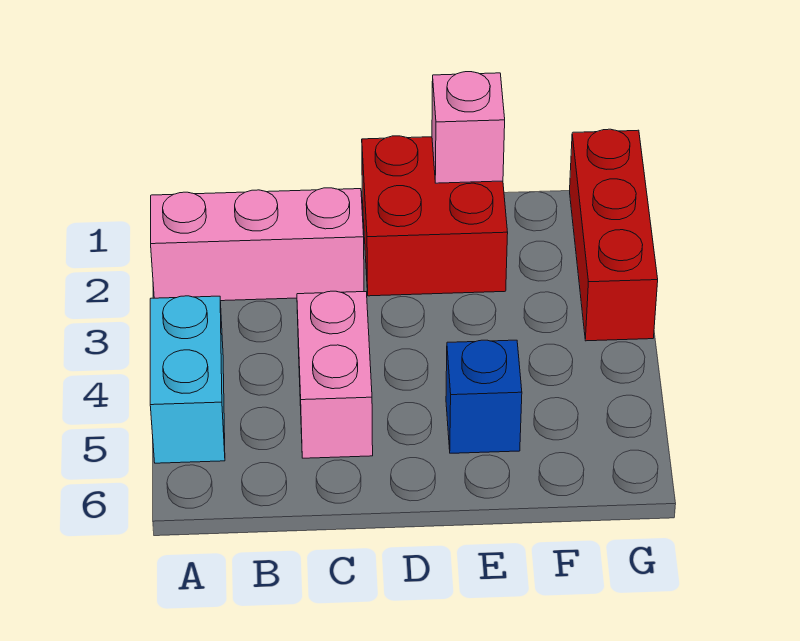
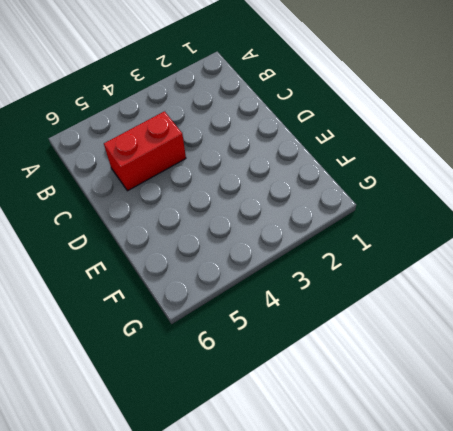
red brick C4:C5 level 1 -> pink brick C4:C5 level 1
none -> pink brick A2:C2 level 1
none -> cyan brick A4:A5 level 1

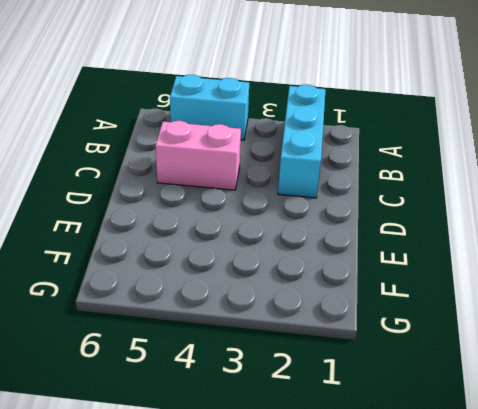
cyan brick A2:C2 level 1 -> pink brick A2:C2 level 1
none -> red brick D1:E2 level 1
none -> blue brick E5 level 1

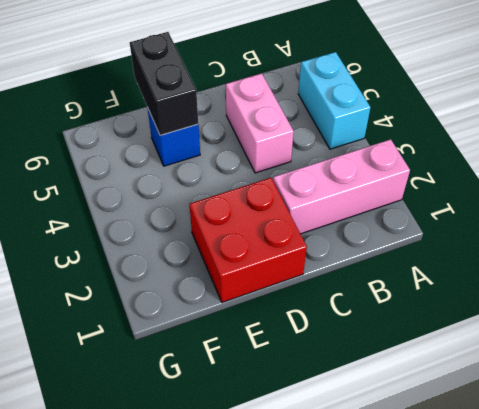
black brick E5:E6 level 2 -> none
none -> red brick G1:G3 level 1
none -> pink brick E1 level 2

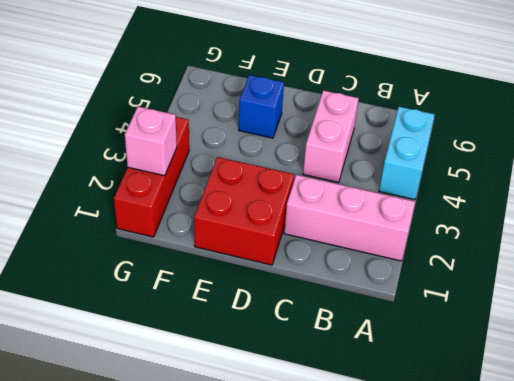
pink brick G2 level 2 -> pink brick E1 level 2

